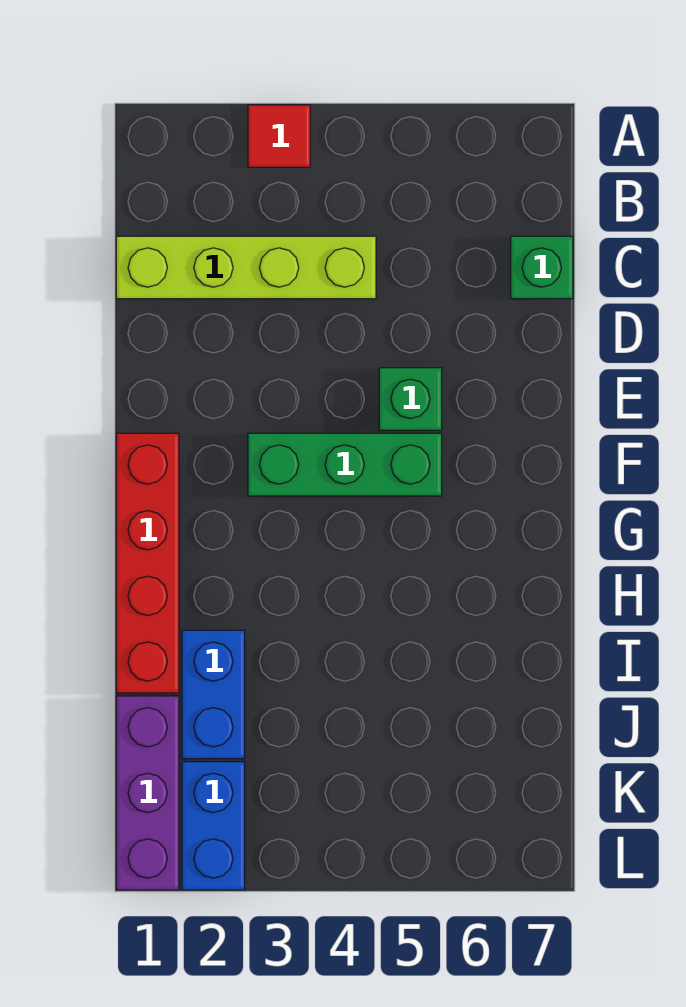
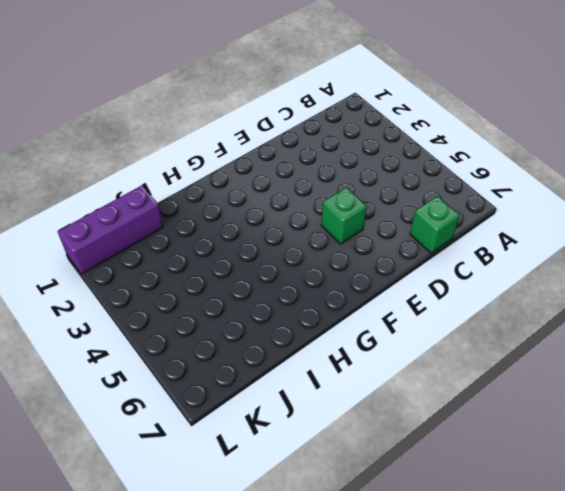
none -> red tile A3 level 1
none -> lime brick C1:C4 level 1

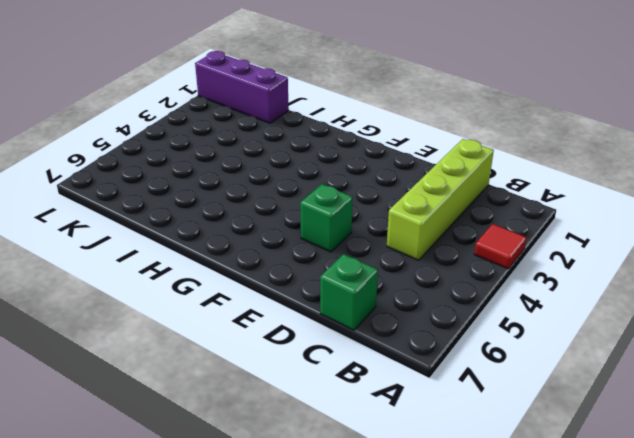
none -> red brick F1:I1 level 1
none -> green brick F3:F5 level 1

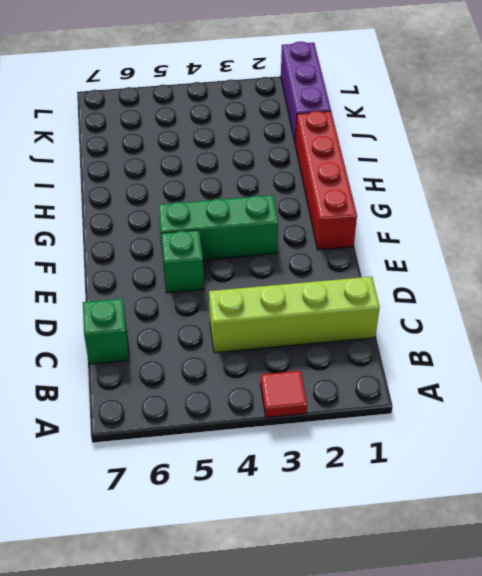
none -> blue brick I2:J2 level 1
none -> blue brick K2:L2 level 1

